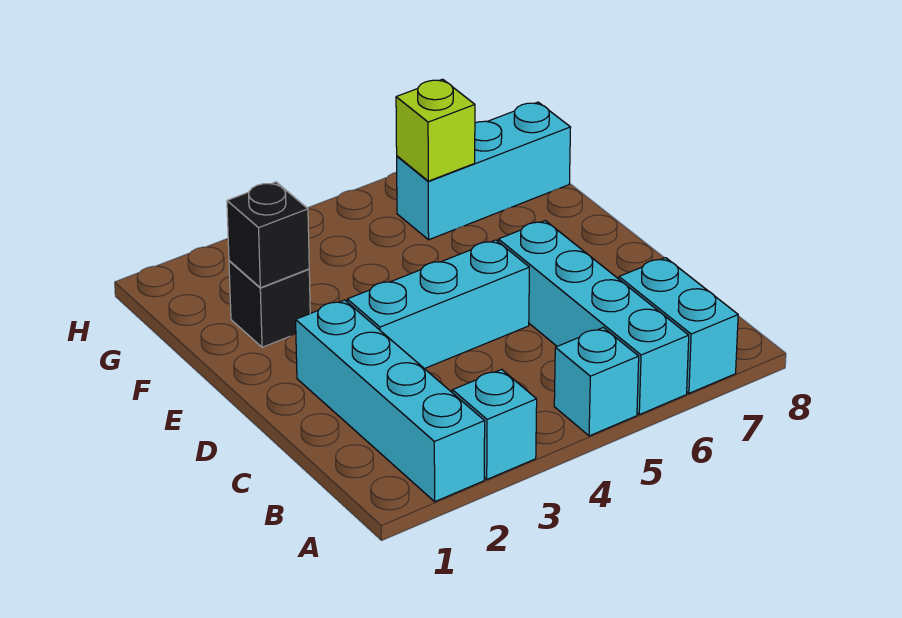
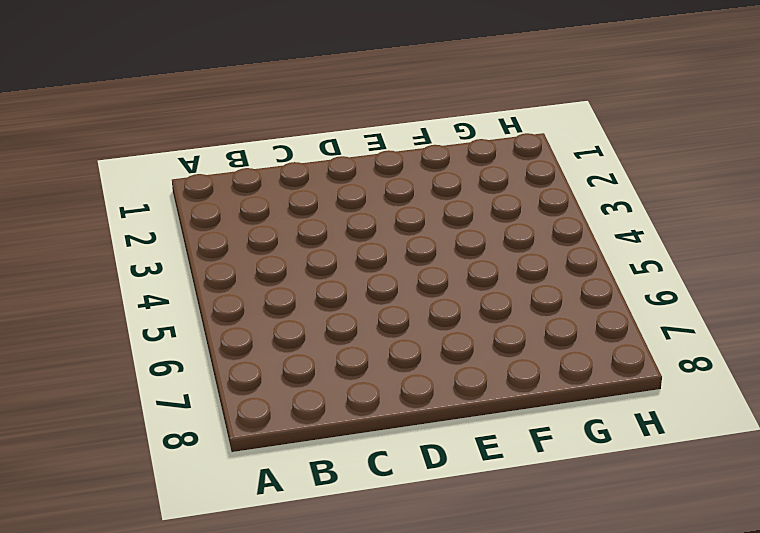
none -> cyan brick A2:D2 level 1
none -> cyan brick A3 level 1

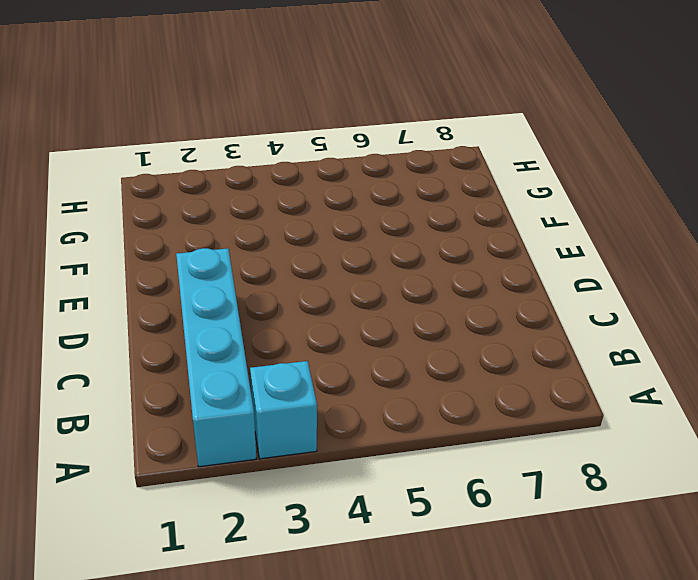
none -> cyan brick A5 level 1
none -> cyan brick A6:D6 level 1

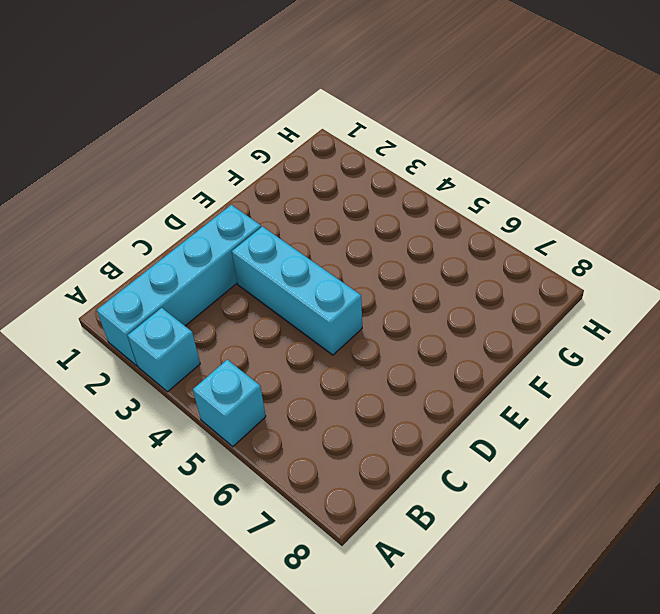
none -> cyan brick A6:D6 level 1
none -> cyan brick A7:B7 level 1

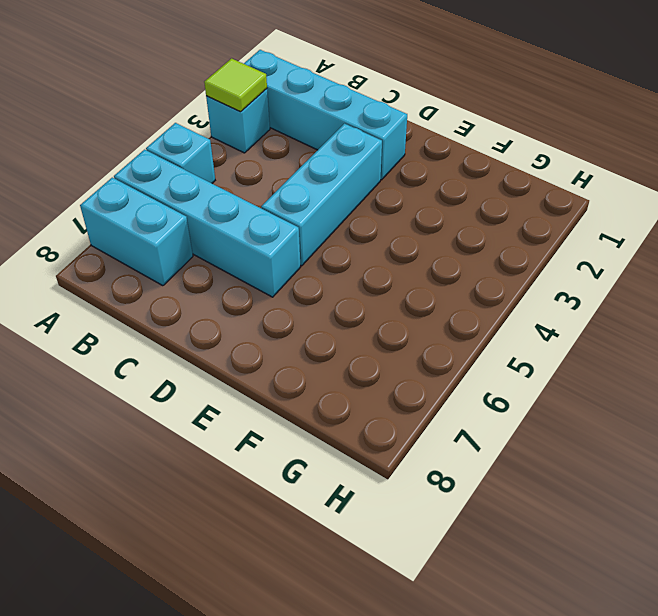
lime tile A3 level 2 -> none
none -> black brick F2 level 1
none -> cyan brick G6:G8 level 1

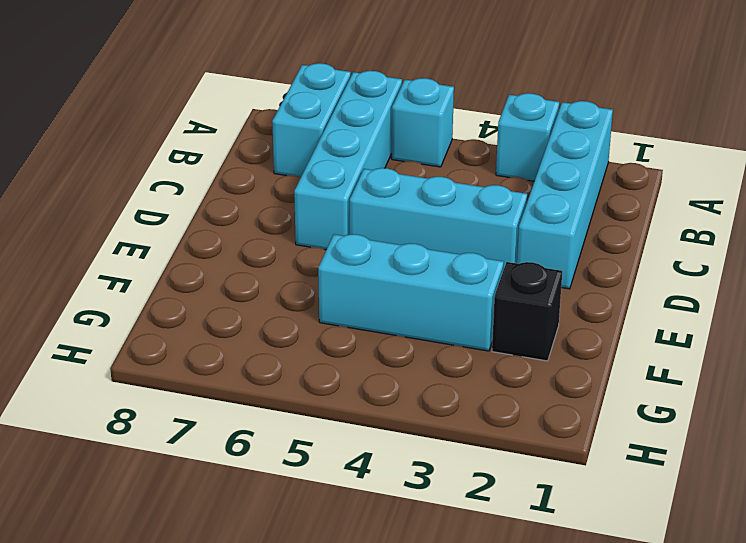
cyan brick F3:F5 level 1 -> cyan brick G6:G8 level 1
none -> black brick F2 level 2
none -> lime brick G6 level 2

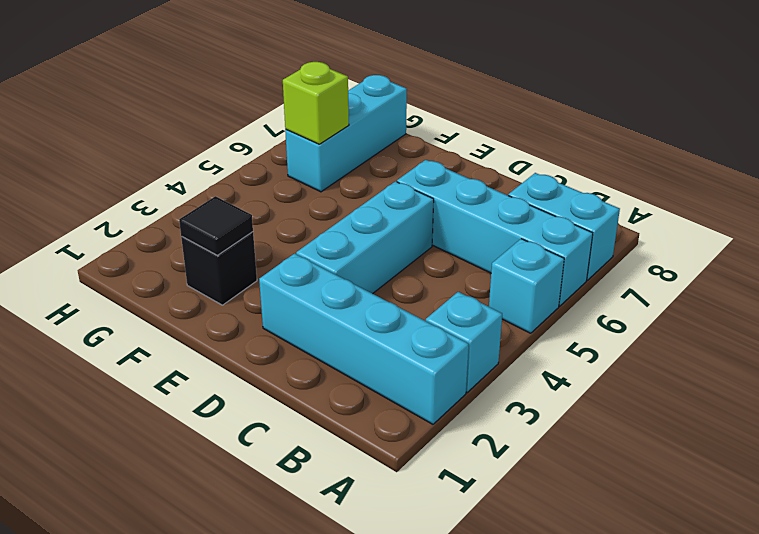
black tile F2 level 2 -> black brick F2 level 2

